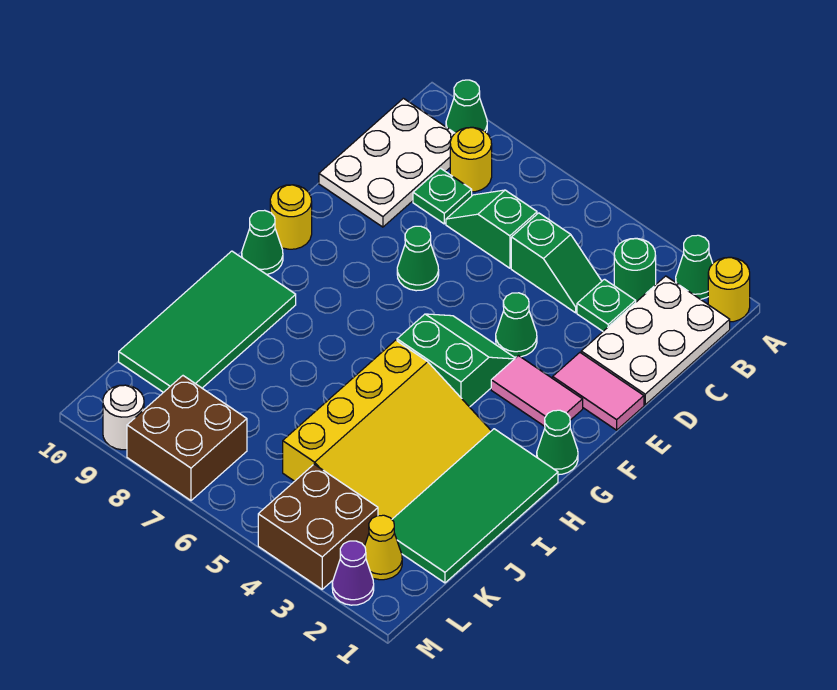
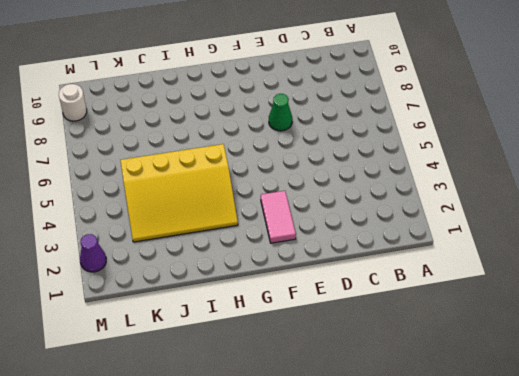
none -> yellow round brick A1 level 1
none -> green cone A2 level 1
none -> green cone A9 level 1

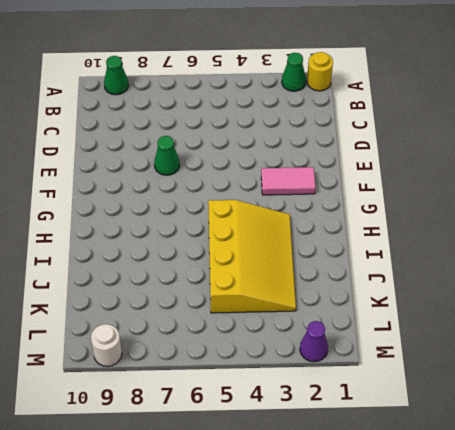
none -> white plate B1:D2 level 1
none -> green round brick B3 level 1
none -> yellow round brick B8 level 1

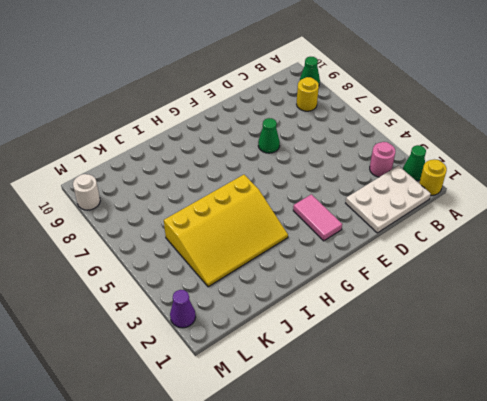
pink round brick B3 level 1 -> green round brick B3 level 1
none -> white plate B9:D10 level 1
none -> green plate C3 level 1
none -> green slope C4:C5 level 1 top 5

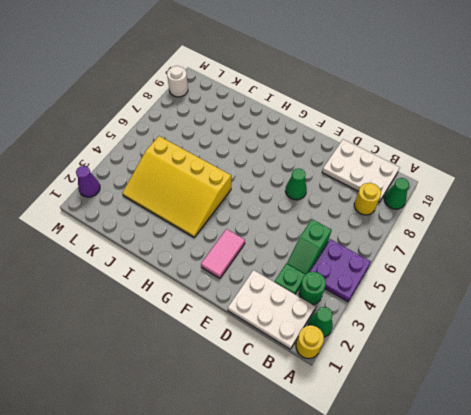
purple plate A4:B5 level 1 -> none
none -> green slope C6:C7 level 1 top 6
none -> green plate C8 level 1
none -> pink tile E1:E2 level 1

